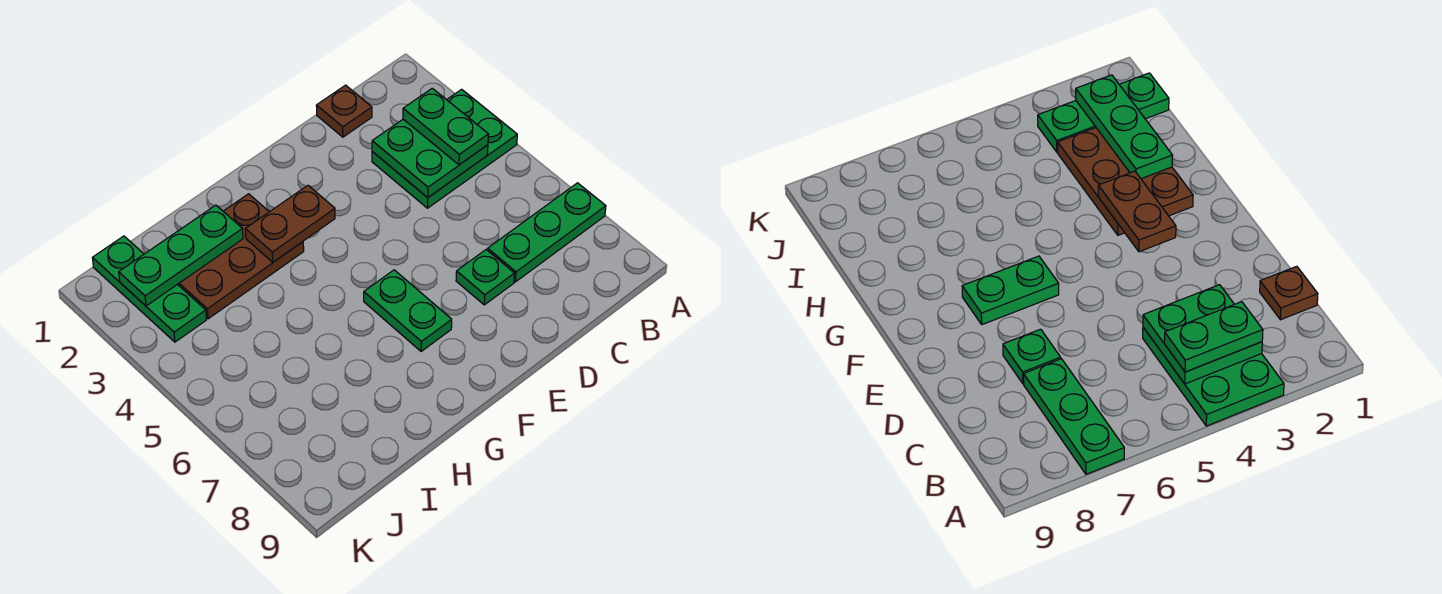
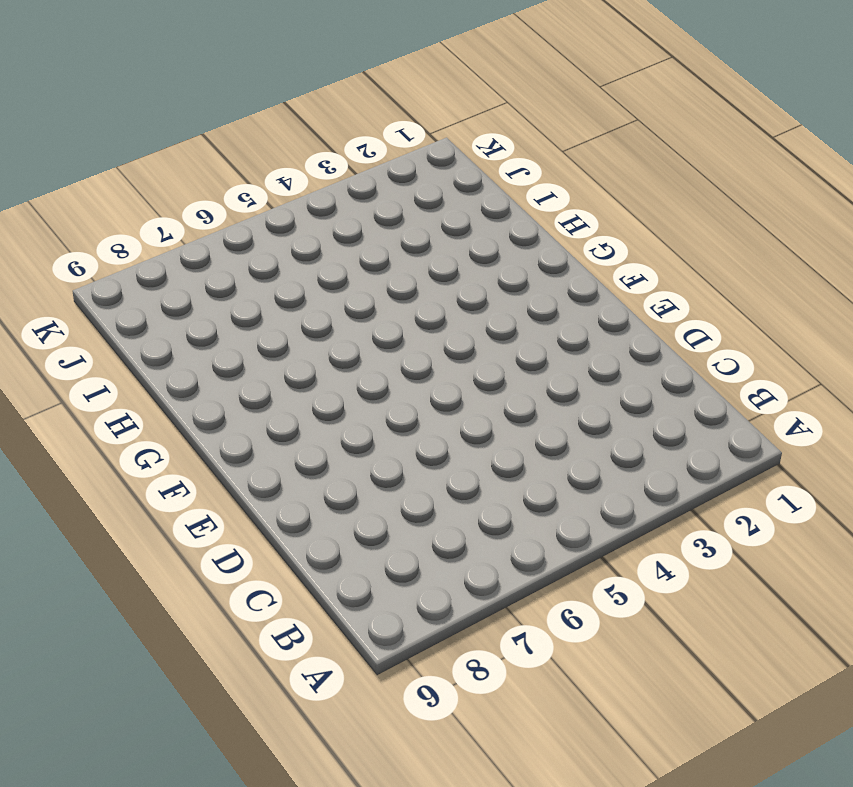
none -> green plate A3:C4 level 1
none -> green plate A7:C7 level 1

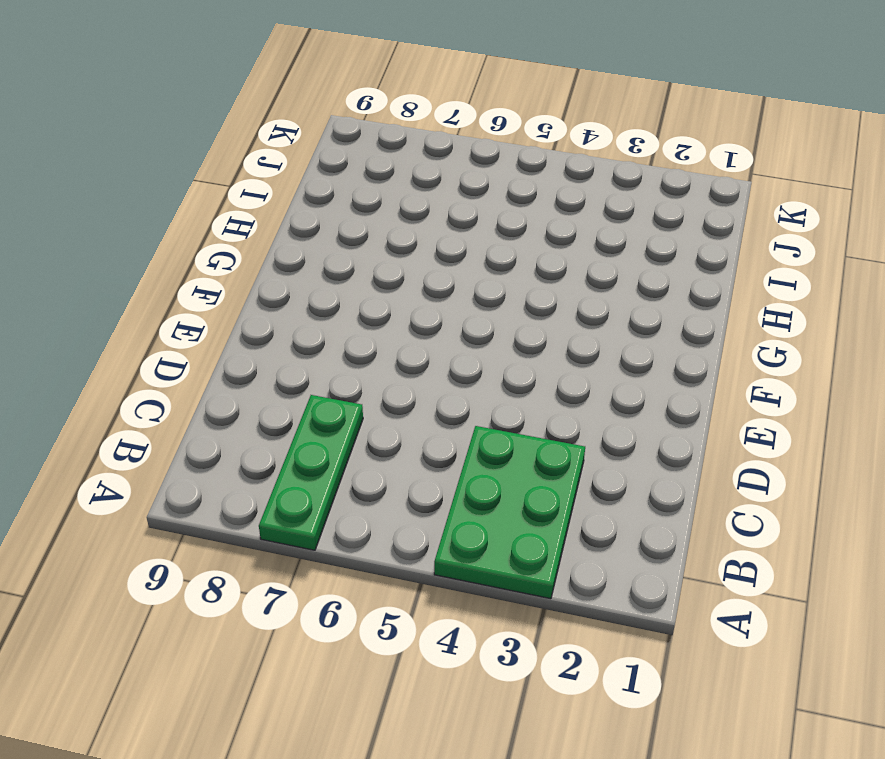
none -> brown plate C1 level 1
none -> green plate D7 level 1

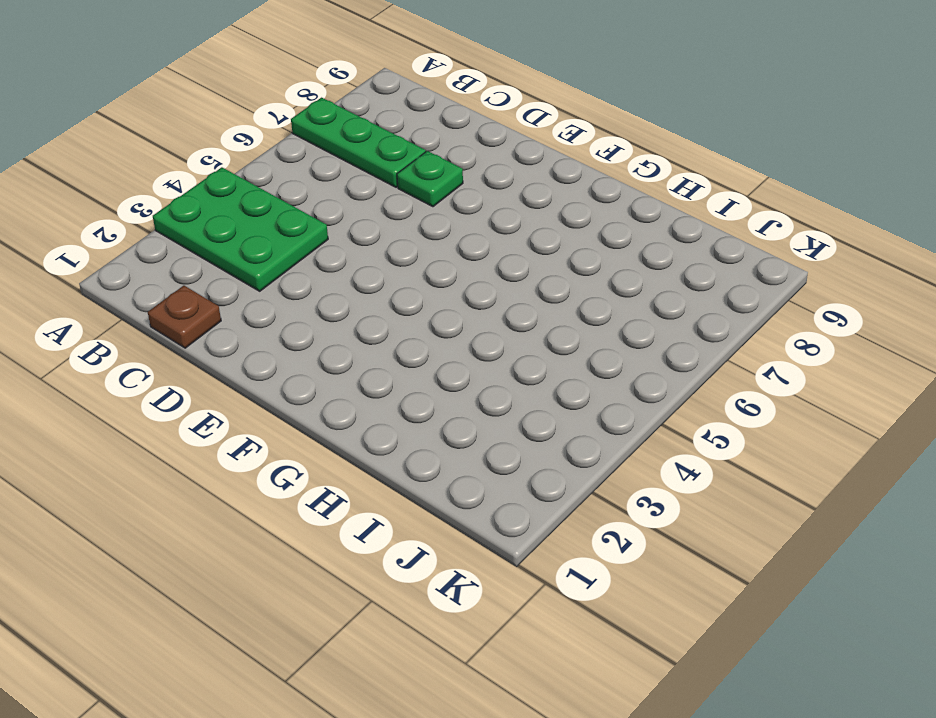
none -> green plate F6:F7 level 1
none -> brown plate G2:I3 level 1

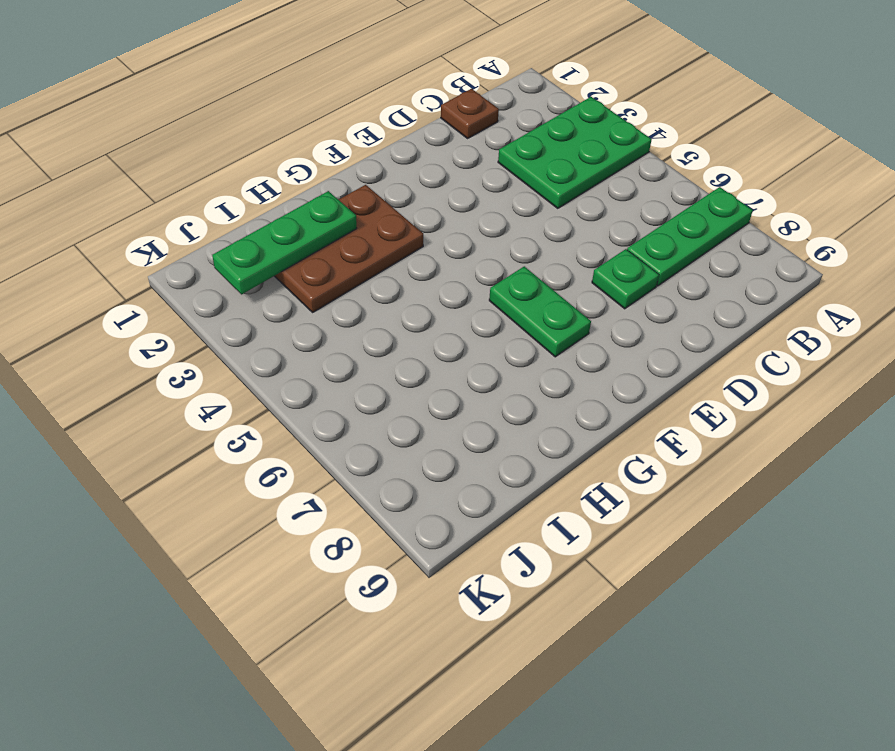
none -> green plate J1:J3 level 1
none -> green plate B3:C4 level 2

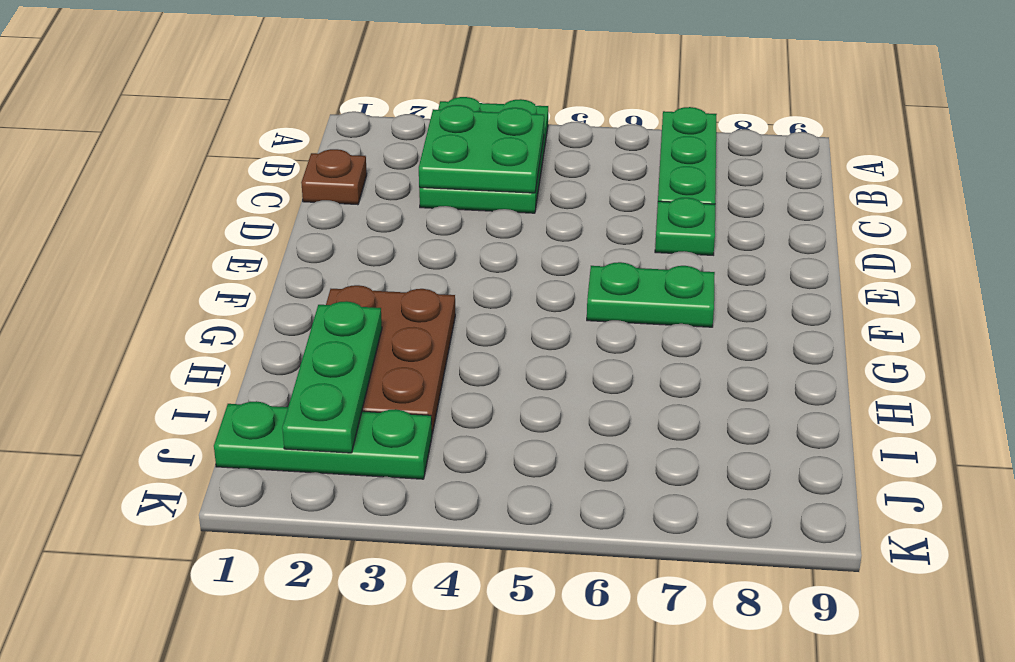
none -> brown plate F3:G3 level 2
none -> green plate B3:B4 level 3

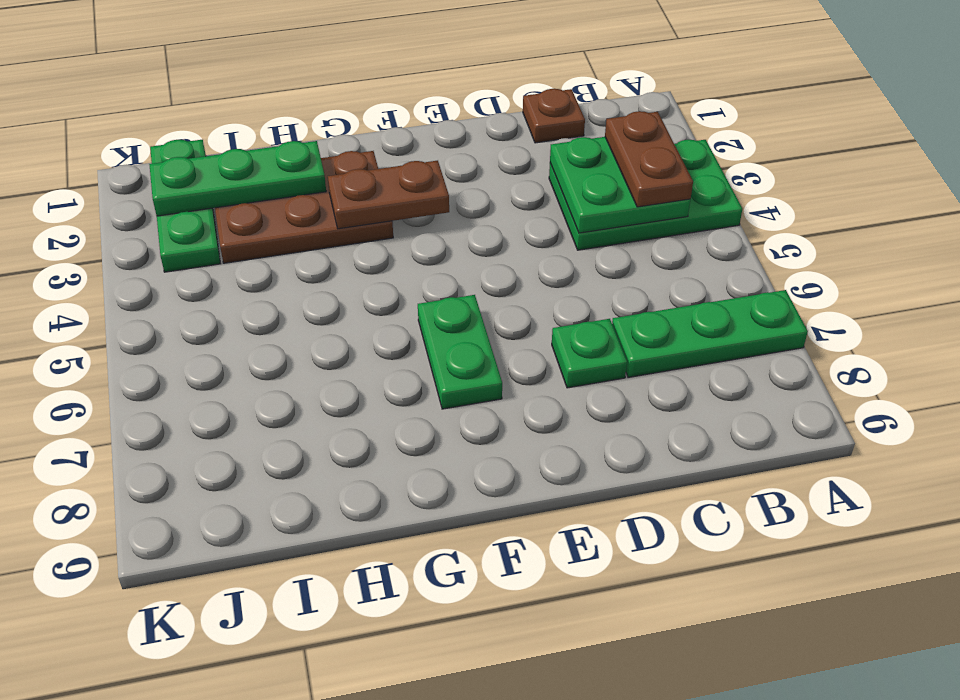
brown plate B3:B4 level 3 -> green plate B3:B4 level 3

